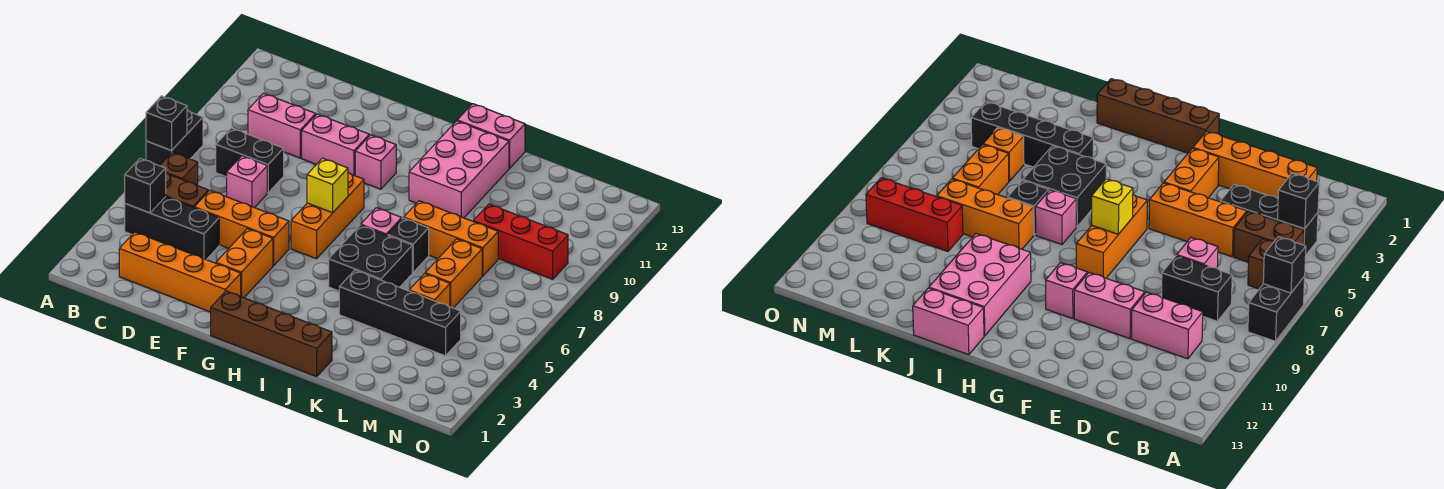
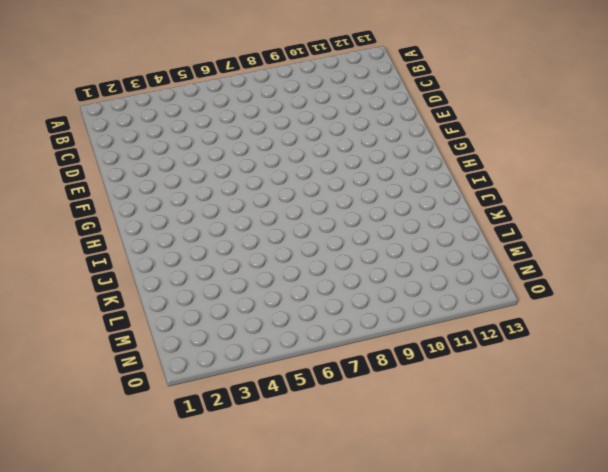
none -> black brick A7:A8 level 1
none -> black brick B4:D4 level 1
none -> brown brick B5:C5 level 1

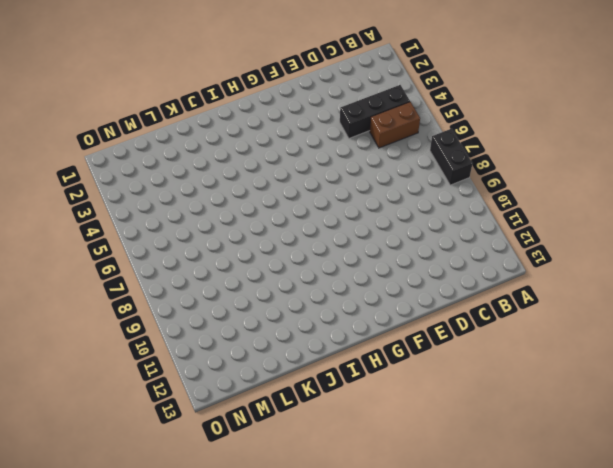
none -> brown brick B6 level 1
none -> orange brick C2:F2 level 1
none -> black brick C8:D8 level 1

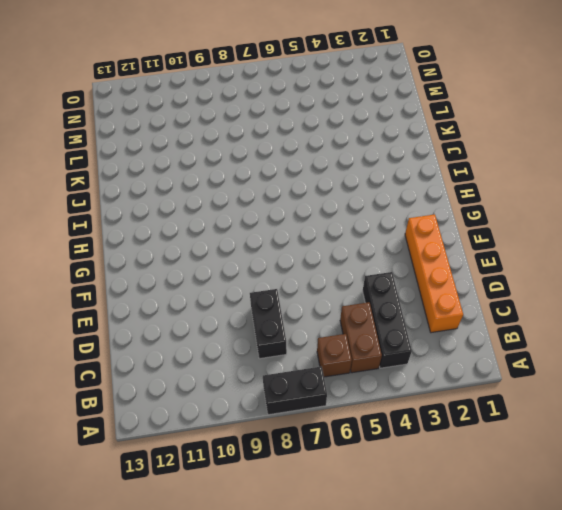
none -> pink brick C10:D10 level 1
none -> orange brick D5:F5 level 1
none -> pink brick D7 level 1

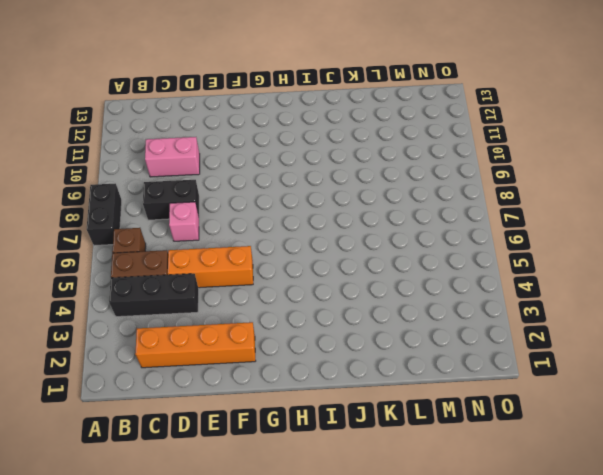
none -> pink brick E10:F10 level 1
none -> orange brick F3:F4 level 1
none -> brown brick G1:J1 level 1

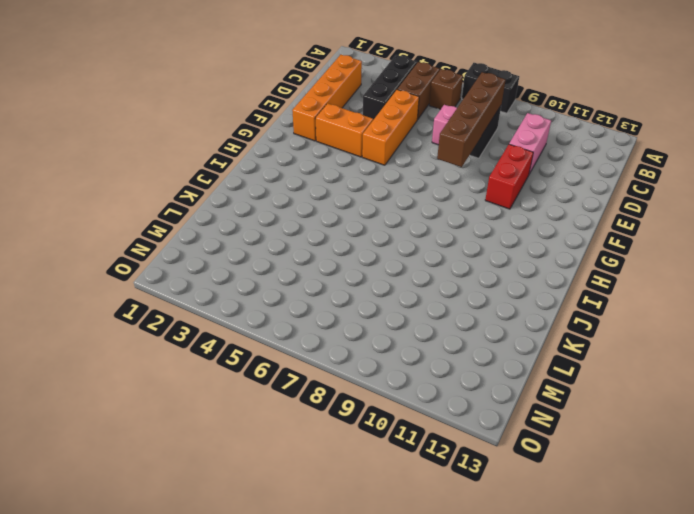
brown brick C8:F8 level 2 -> brown brick G1:J1 level 1
red brick E10:F10 level 1 -> pink brick E10:F10 level 1
none -> orange brick G6:G8 level 1
none -> pink brick G10 level 1
none -> black brick I5:J6 level 1

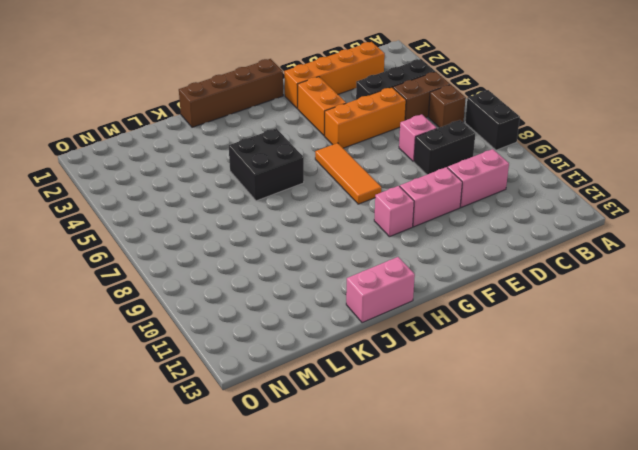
orange tile G6:G8 level 1 -> orange brick G6:G8 level 1
none -> pink brick I7 level 1
none -> pink brick I10:J12 level 1
none -> black brick J4:M4 level 1

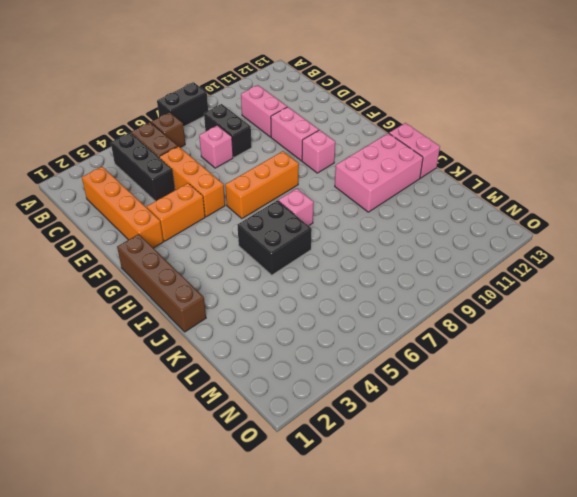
none -> black brick J4:M4 level 1
none -> black brick J7 level 1
none -> orange brick J8:L8 level 1

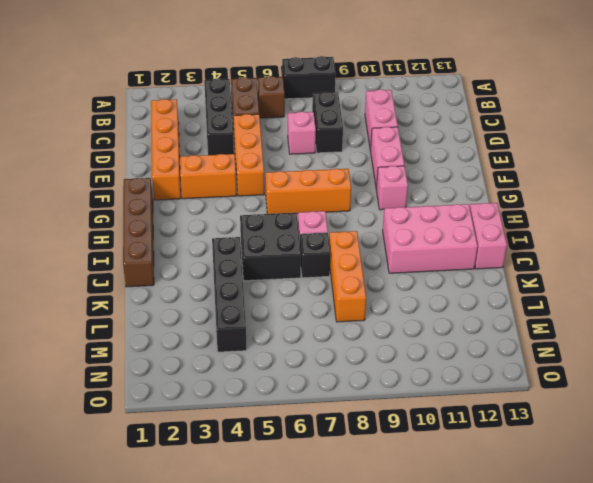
none -> orange brick L5 level 1
none -> orange brick L6:L7 level 1
none -> red brick L9:N9 level 1

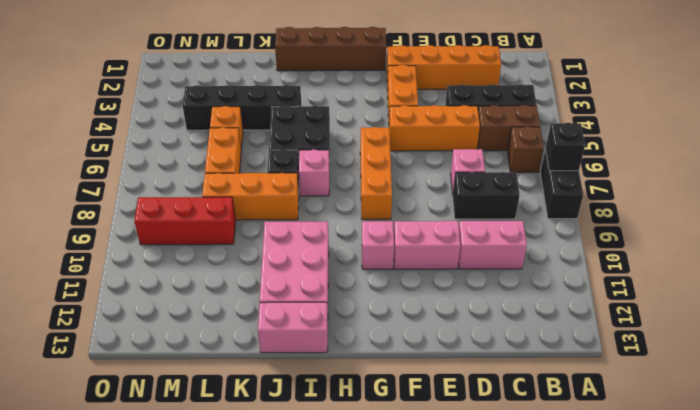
none -> black brick B4 level 2
none -> yellow brick G7 level 2

